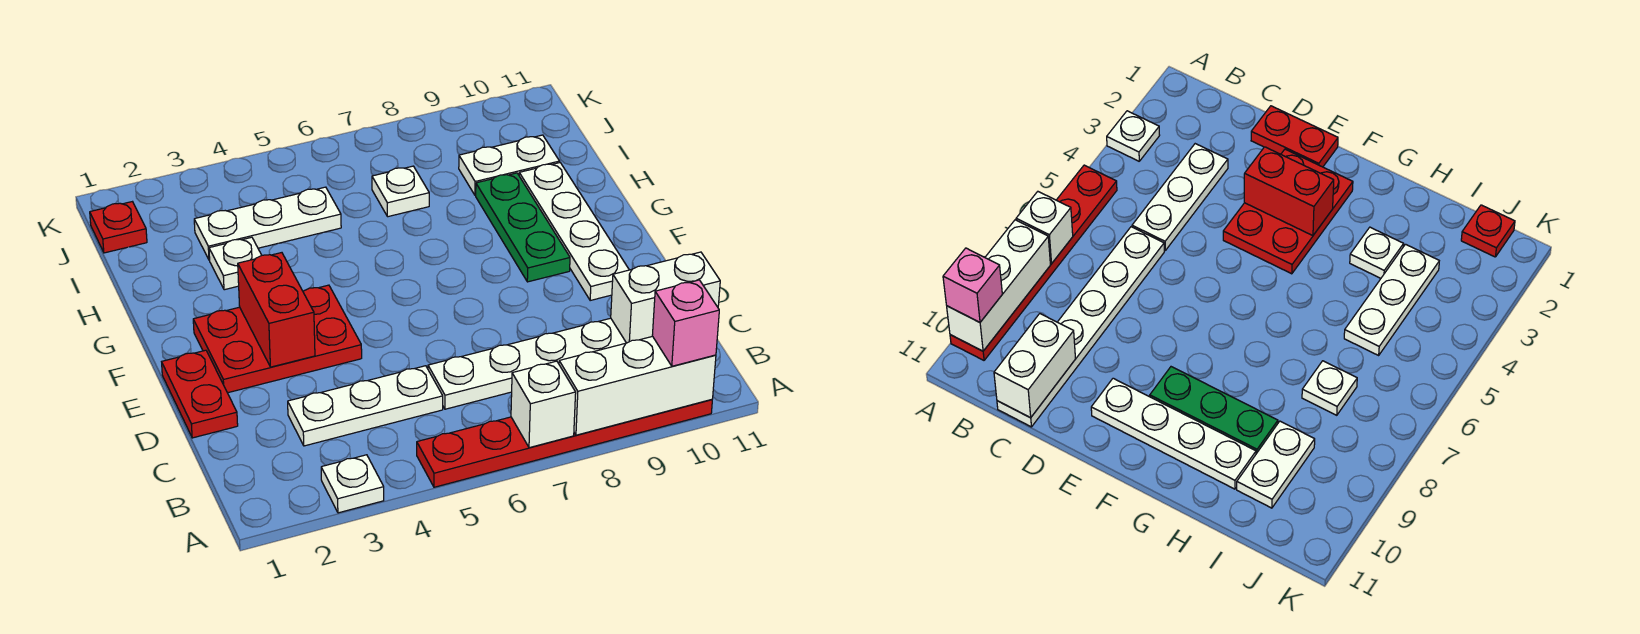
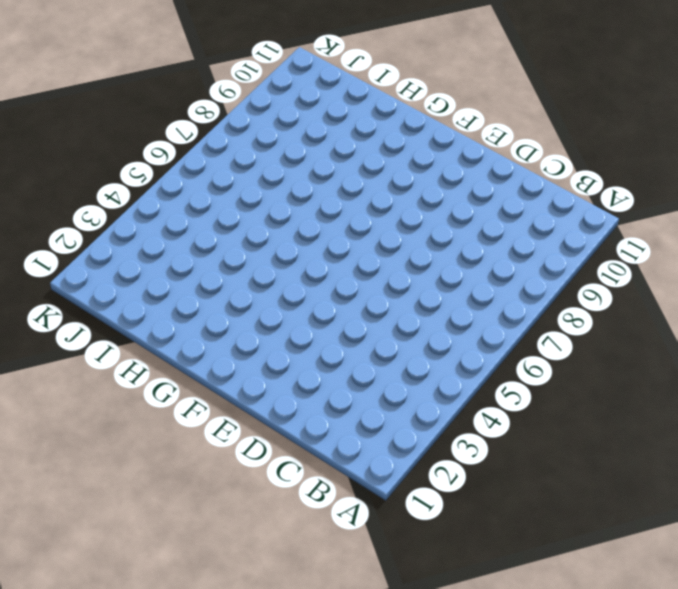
none -> white plate A3 level 1
none -> red plate A5:A10 level 1
none -> white plate C3:C5 level 1

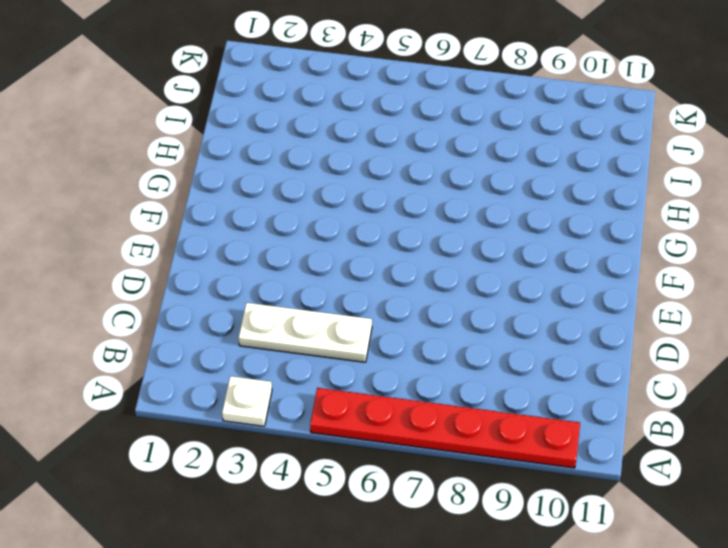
none -> white plate C6:C11 level 1
none -> red plate D1:E1 level 1
none -> red plate E2:F4 level 1

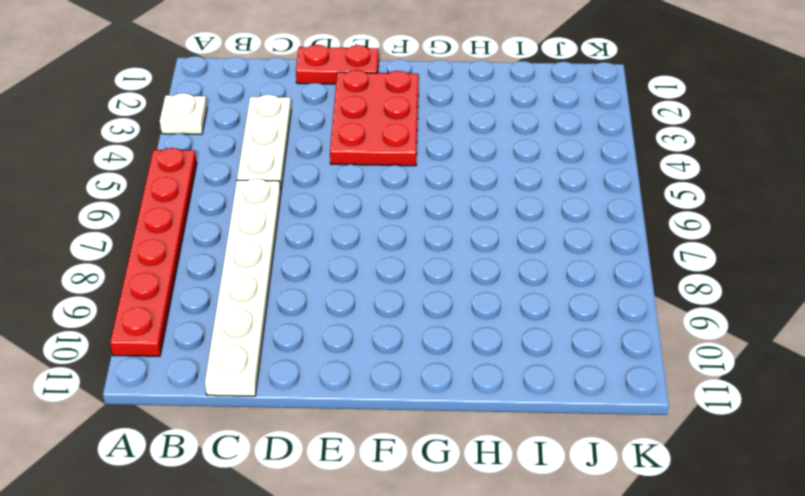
none -> white plate E10:H10 level 1
none -> green plate F9:H9 level 1
none -> white plate H3 level 1

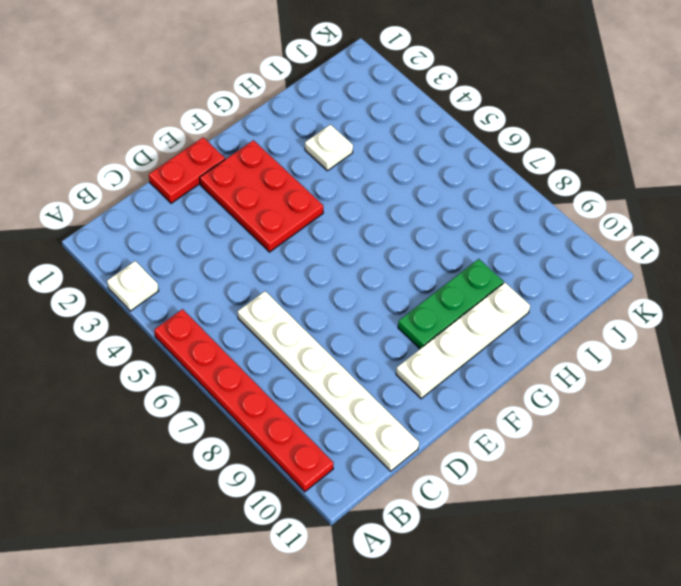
none -> white plate C3:C5 level 1
none -> white plate I3:I5 level 1
none -> white plate I7 level 1

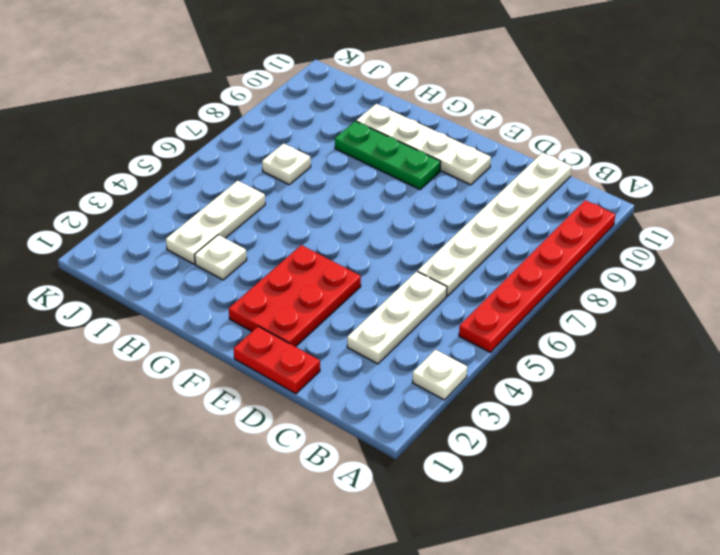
none -> white plate I9:I10 level 1
none -> red plate J1 level 1
none -> white brick A7 level 2

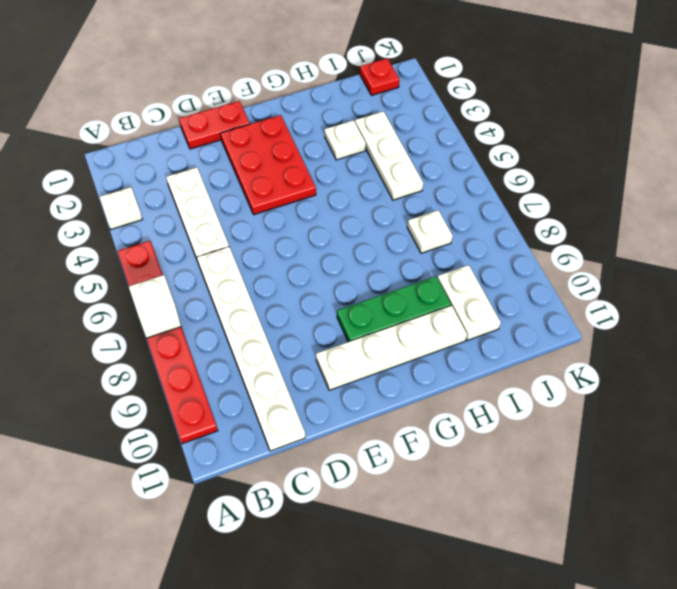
none -> white brick A8:A10 level 2
none -> white brick C10:C11 level 2
none -> red brick E3:F3 level 2

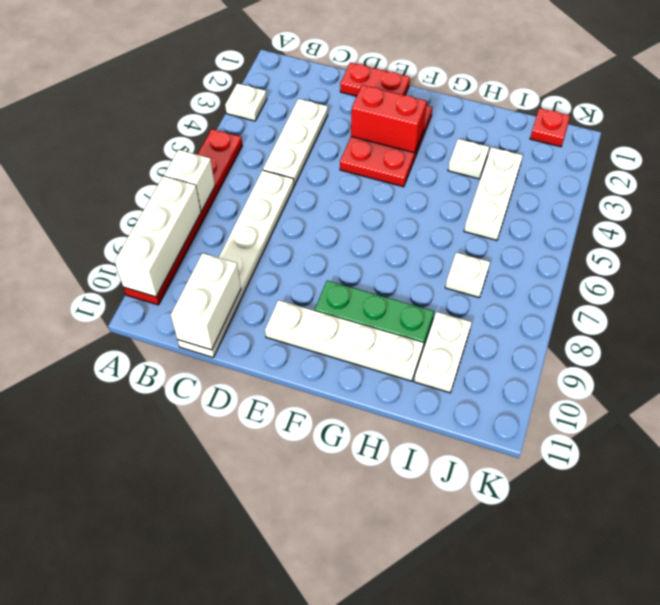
none -> pink brick A10 level 3

